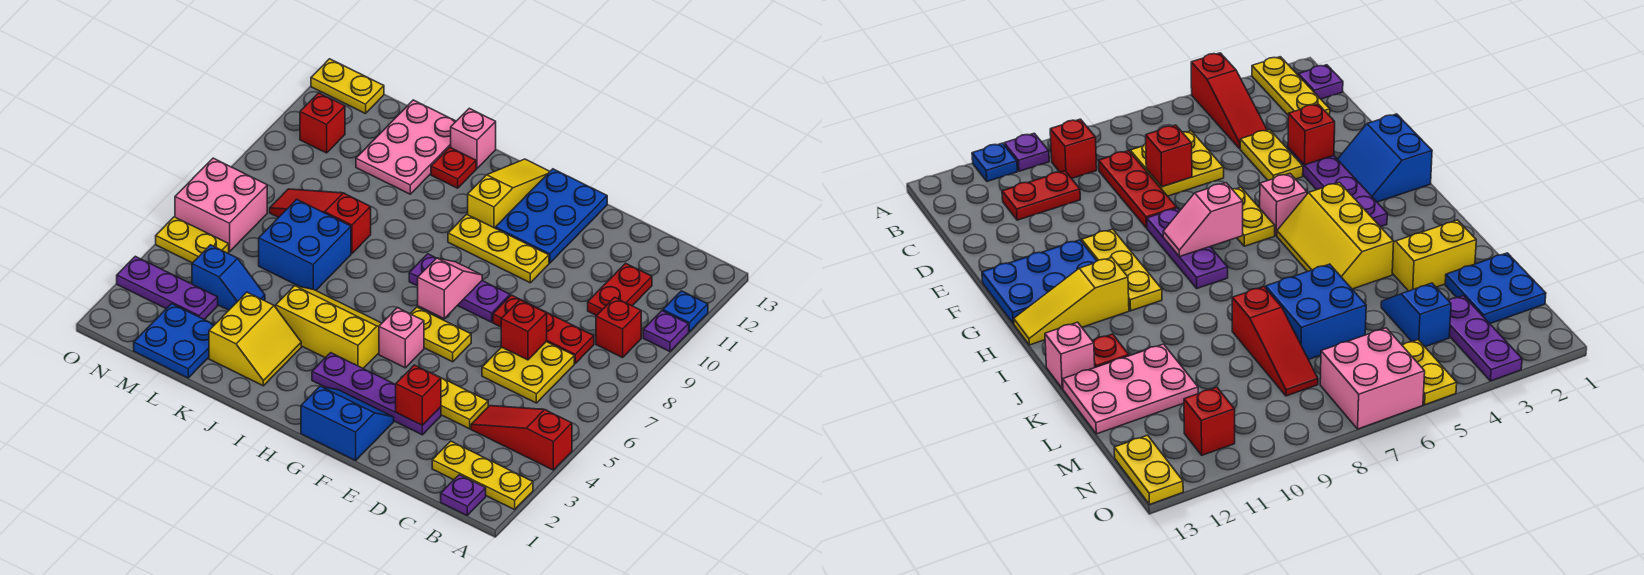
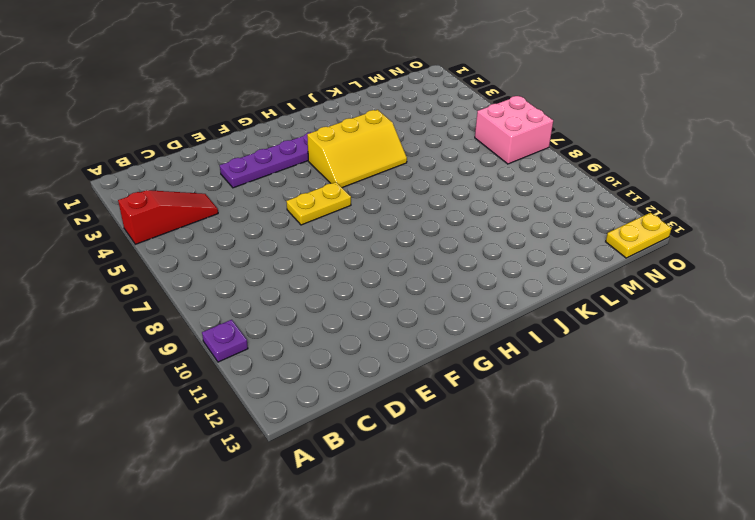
none -> yellow plate A2:C2 level 1
none -> blue plate A11 level 1
none -> purple plate B1 level 1
none -> red brick B9 level 1

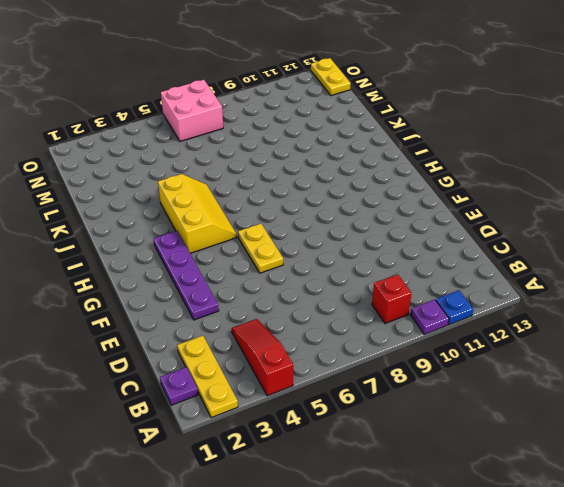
none -> yellow plate C6:D7 level 1
none -> red plate C8:E8 level 1
none -> red plate C10:C11 level 1
none -> yellow plate D4:E4 level 1

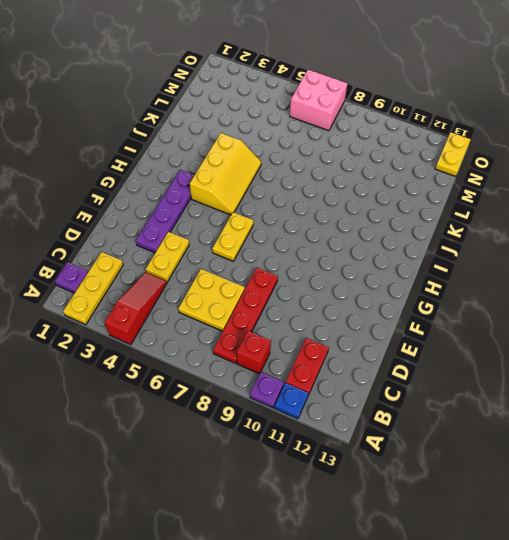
red plate B8:E8 level 1 -> red plate C8:E8 level 1
red plate B11:C11 level 1 -> red plate C10:C11 level 1
none -> blue slope F1:G2 level 1 top 1
none -> purple plate F8:H8 level 1
none -> yellow plate F10:H10 level 1
none -> blue plate F11:G13 level 1

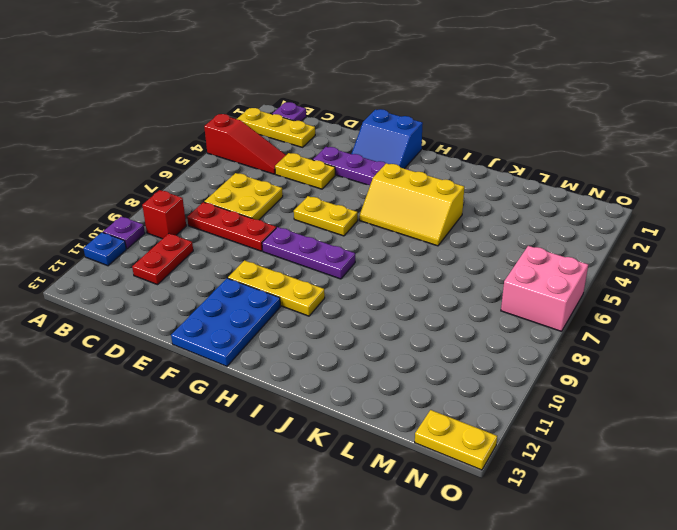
none -> pink brick G5 level 1
none -> yellow slope H11:H13 level 1 top 11
none -> yellow slope J2:K3 level 1 top K
none -> red plate J12 level 1

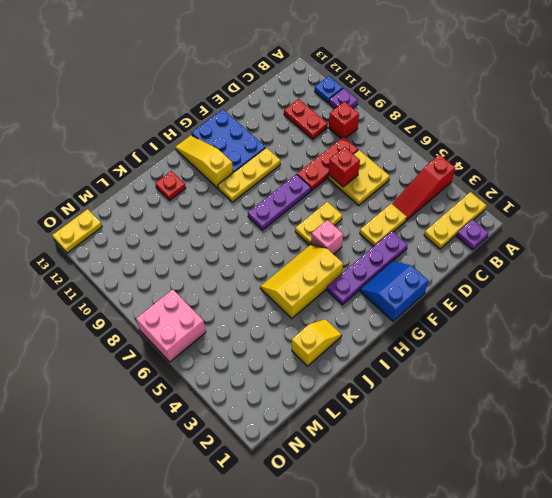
yellow slope J2:K2 level 1 top K -> yellow slope J2:K3 level 1 top K
none -> pink brick J13 level 1
none -> blue brick K6:L7 level 1
none -> red slope K8:M8 level 1 top K
none -> pink plate K11:L13 level 1

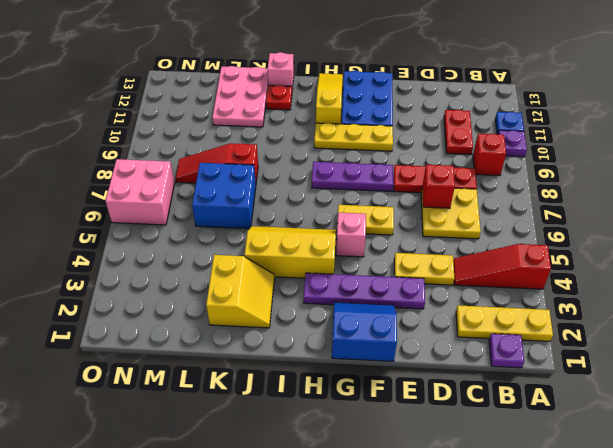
none -> blue plate L1:M2 level 1
none -> blue slope L4:M4 level 1 top M
none -> purple plate M3:O3 level 1
none -> yellow plate N5:O5 level 1

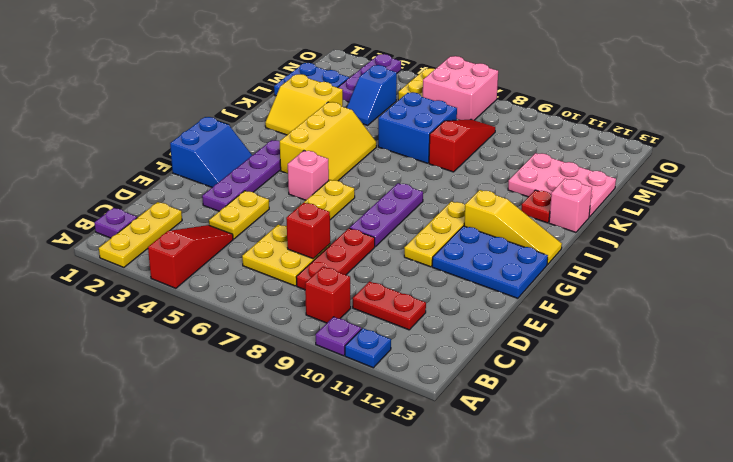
none -> red brick N11 level 1
none -> yellow plate N13:O13 level 1
none -> red brick E3 level 2
none -> pink slope G7:G8 level 2 top 7

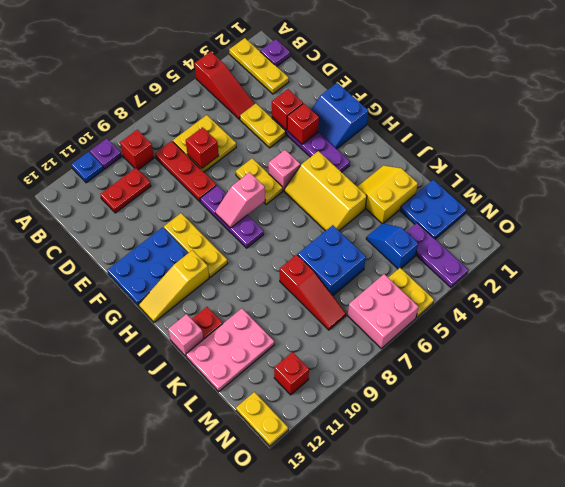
red brick F3 level 2 -> none

